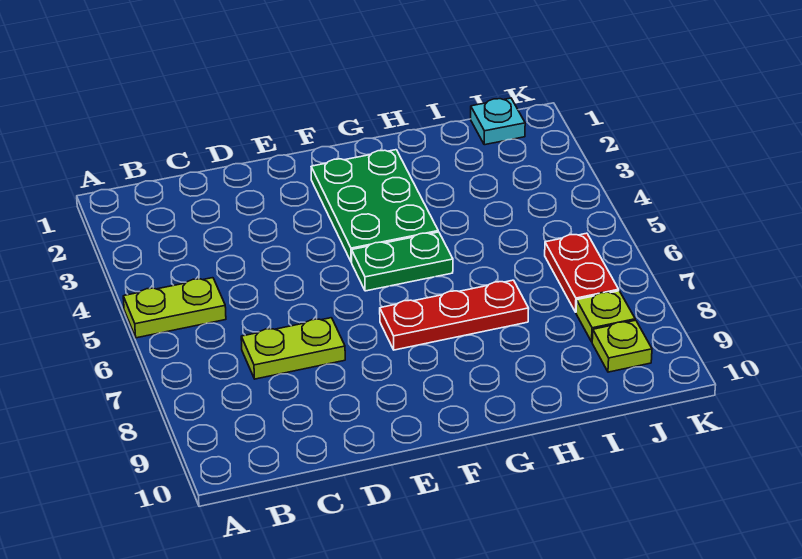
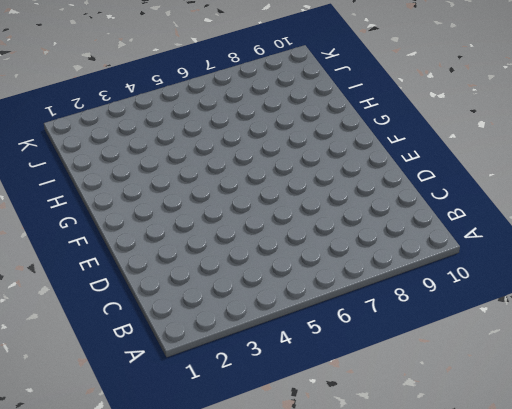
none -> lime plate A5:B5 level 1
none -> lime plate C7:D7 level 1

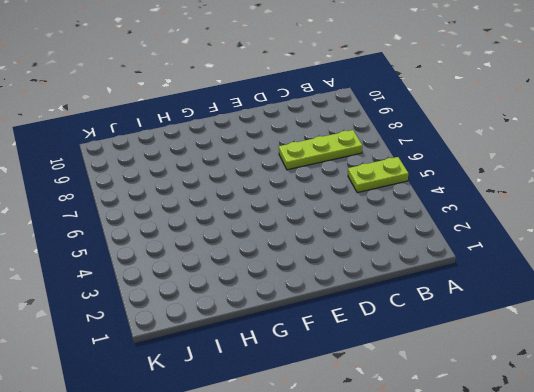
lime plate B7:D7 level 1 -> lime plate C7:D7 level 1
none -> green plate F2:G4 level 1
none -> green plate F5:G5 level 1

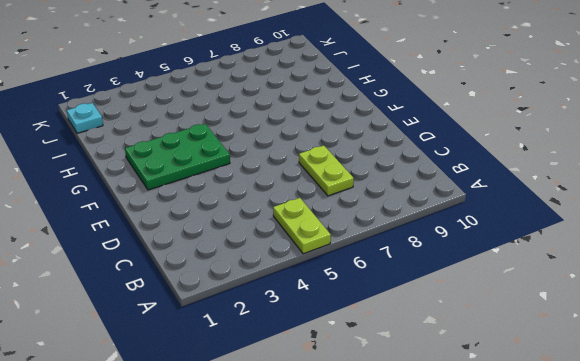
none -> green plate F5:G5 level 1
none -> red plate F7:H7 level 1

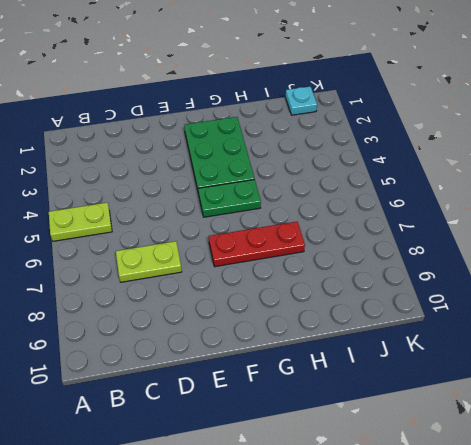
none -> red plate J6:J7 level 1
none -> lime plate J8 level 1

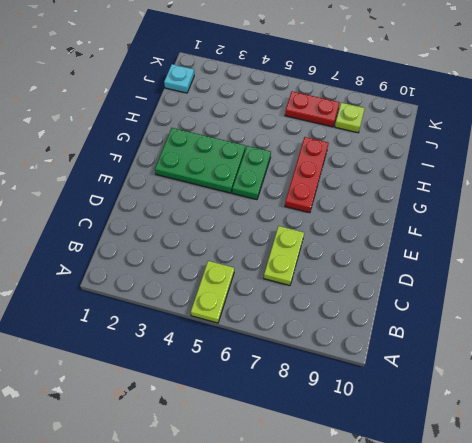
none -> lime plate J9 level 1

